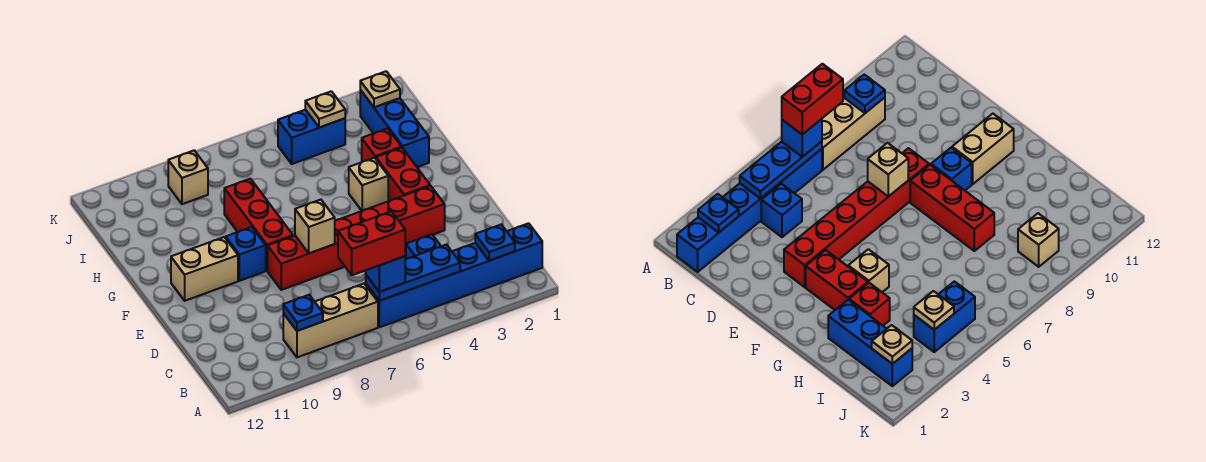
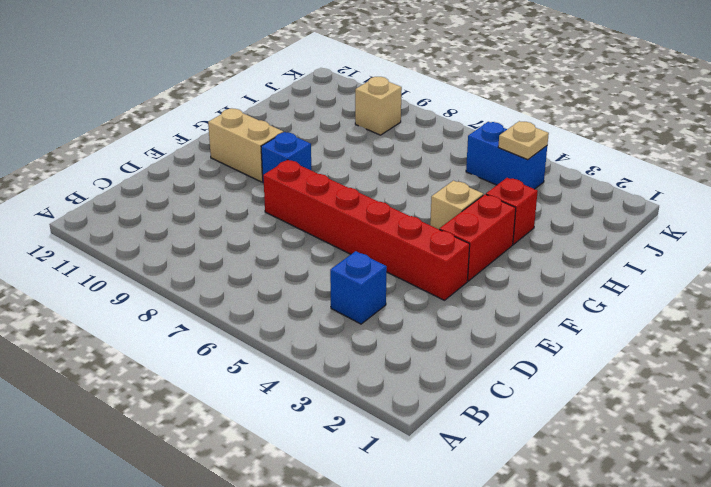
none -> blue brick B1:B6 level 1
none -> tan brick B7:B9 level 1
none -> red brick F8:H8 level 1

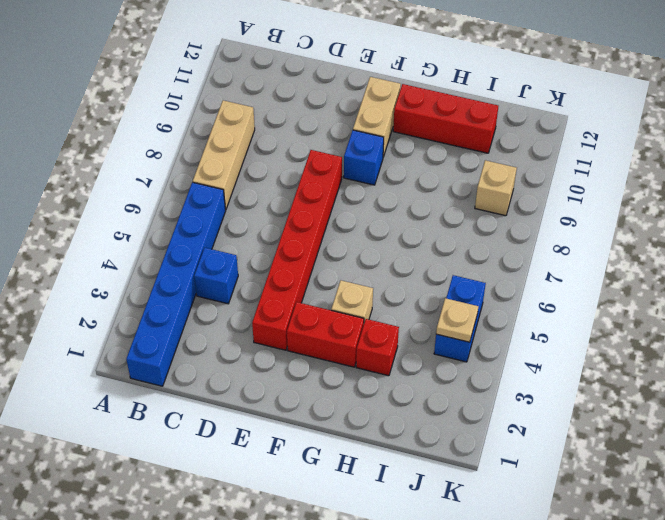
red brick G11:I11 level 1 -> red brick F8:H8 level 1
none -> blue brick H2:J2 level 1
none -> blue plate B2 level 2
none -> blue plate B4:B6 level 2

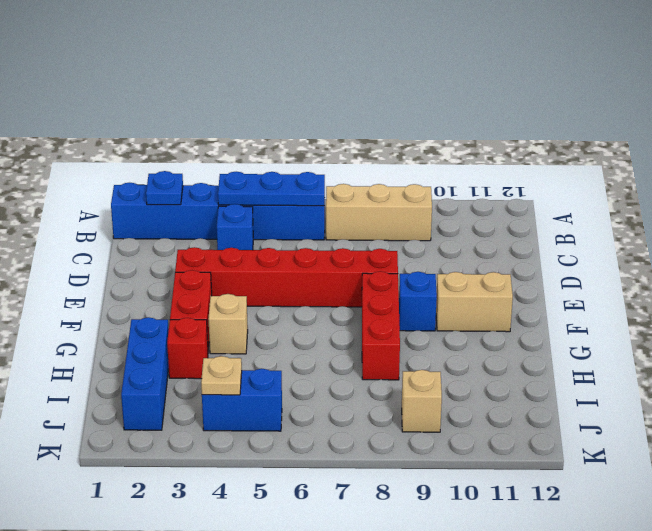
none -> blue plate B9 level 2
none -> tan brick E7 level 2
none -> tan plate J2 level 2

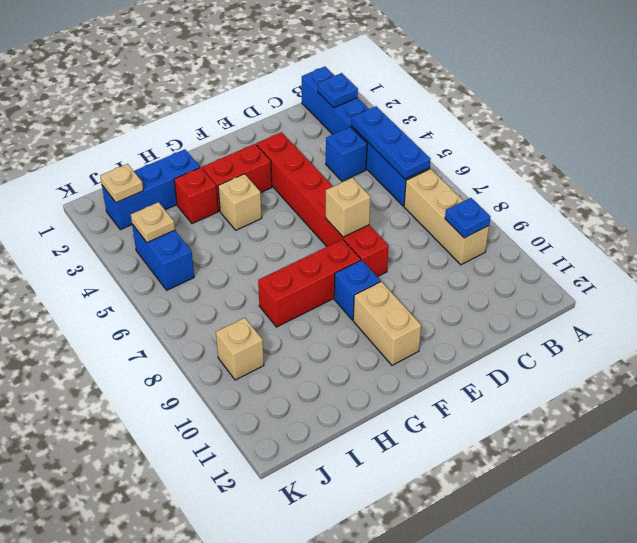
none -> blue brick B6 level 3
none -> red brick B6:B7 level 4

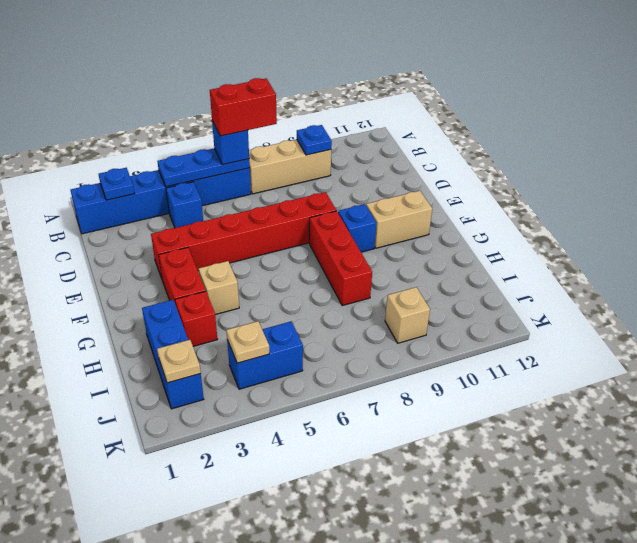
none -> tan brick E7 level 2

